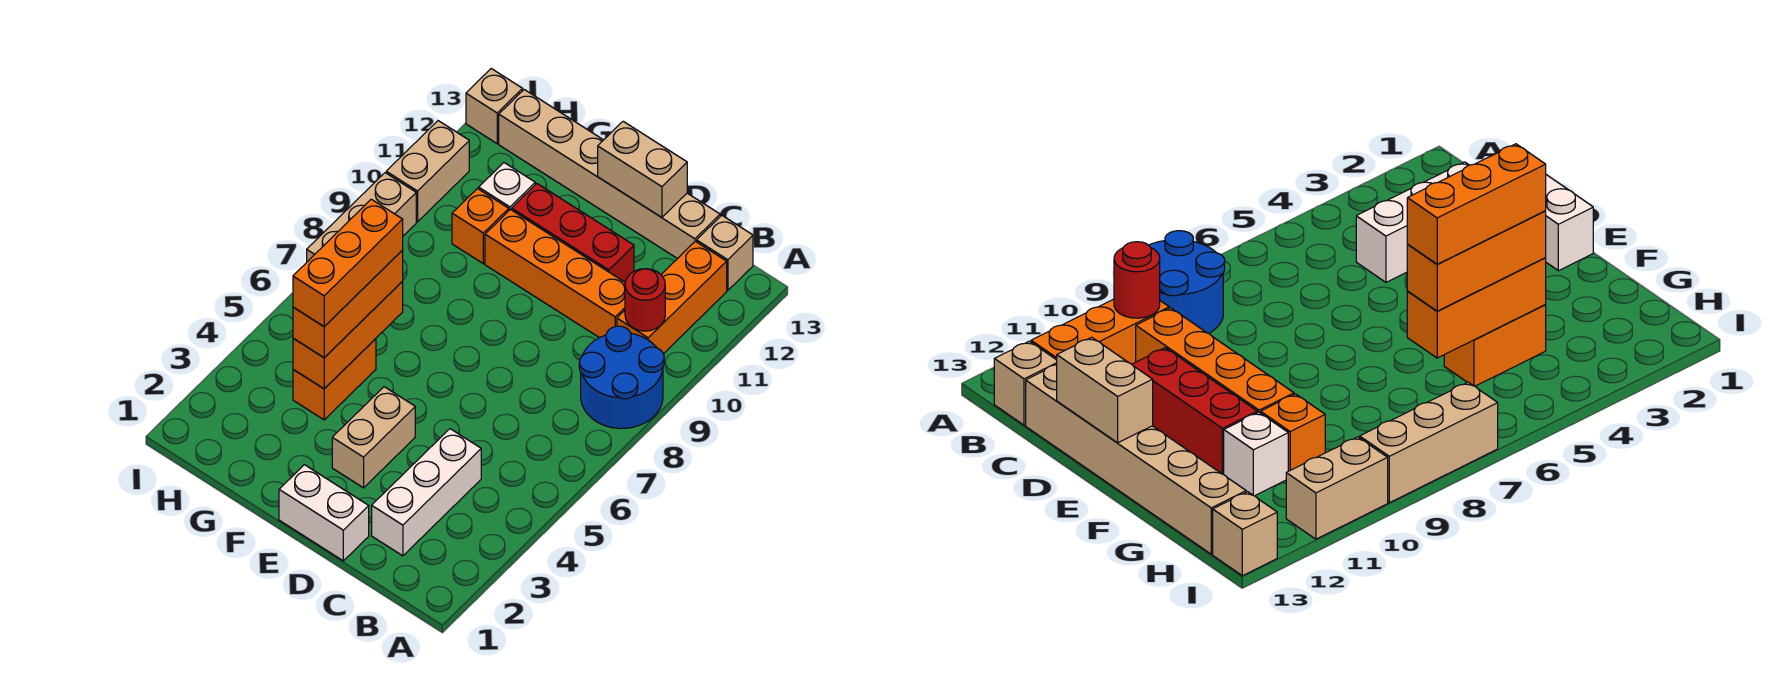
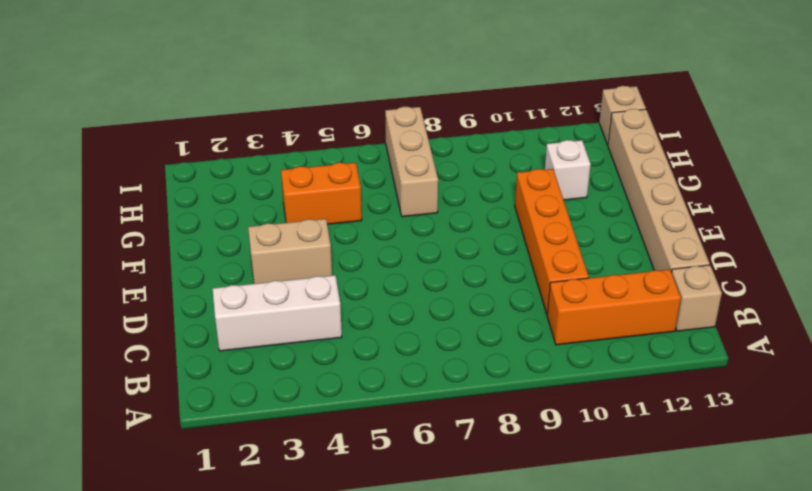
tan brick G7:I7 level 1 -> tan brick I7:I9 level 1
none -> blue round brick A8:B9 level 1
none -> white brick D1:E1 level 1
none -> red brick D11:F11 level 1

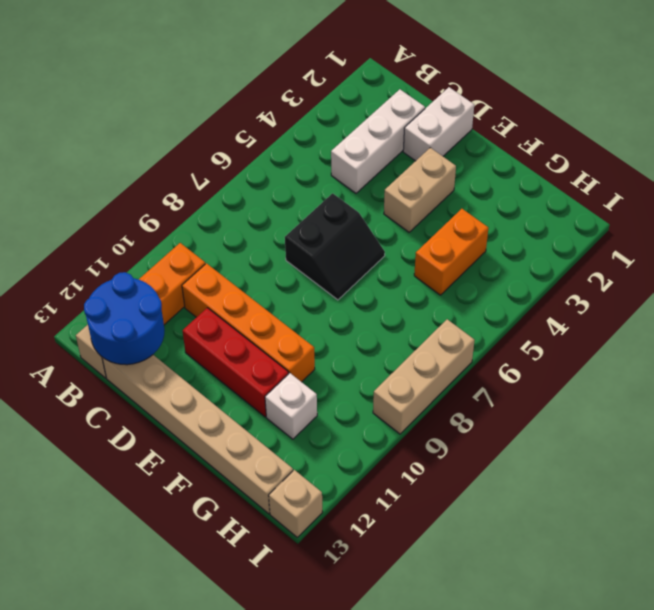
blue round brick B12:C13 level 2 -> blue round brick A8:B9 level 1
white brick D1:D2 level 1 -> white brick D1:E1 level 1
black slope D6:E7 level 1 top D -> none
none -> orange brick G10 level 1
none -> tan brick I10:I11 level 1
none -> red round brick B10 level 2

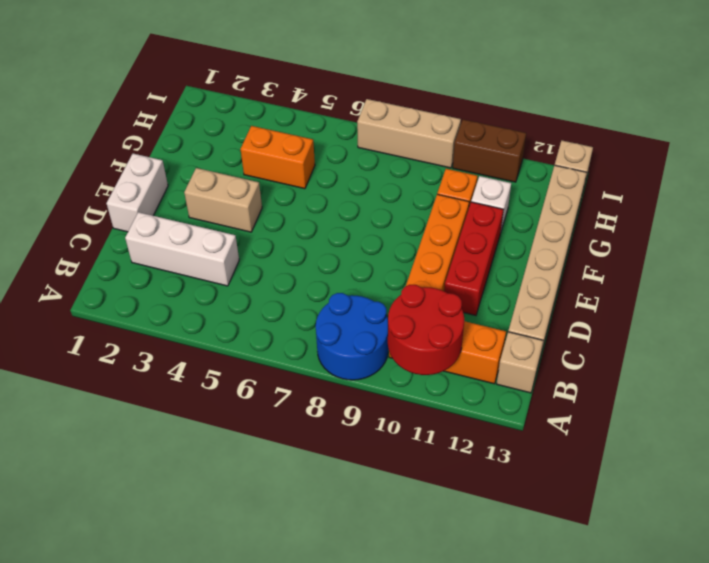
red round brick A10:B11 level 2 -> red round brick B10 level 2
brown brick I10:I11 level 1 -> tan brick I10:I11 level 1
none -> tan brick D13:E13 level 2
none -> orange brick G4:G6 level 2
none -> orange brick G4:G6 level 3

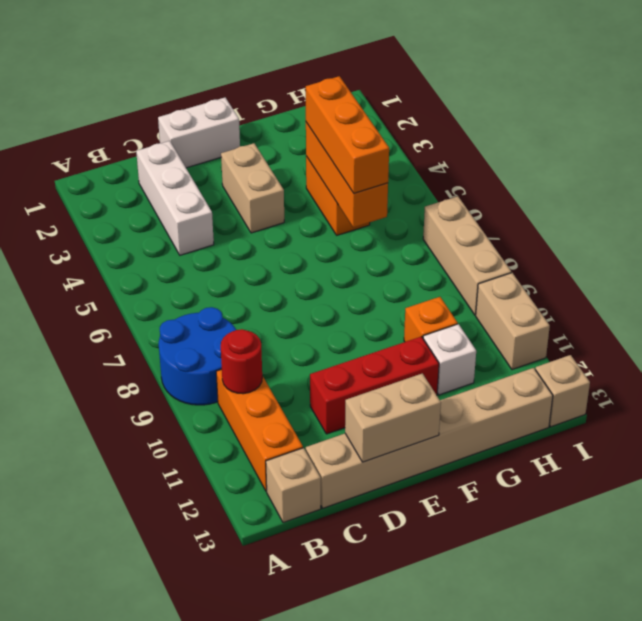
none -> orange brick C10:F10 level 1
none -> orange brick G4:G6 level 4

